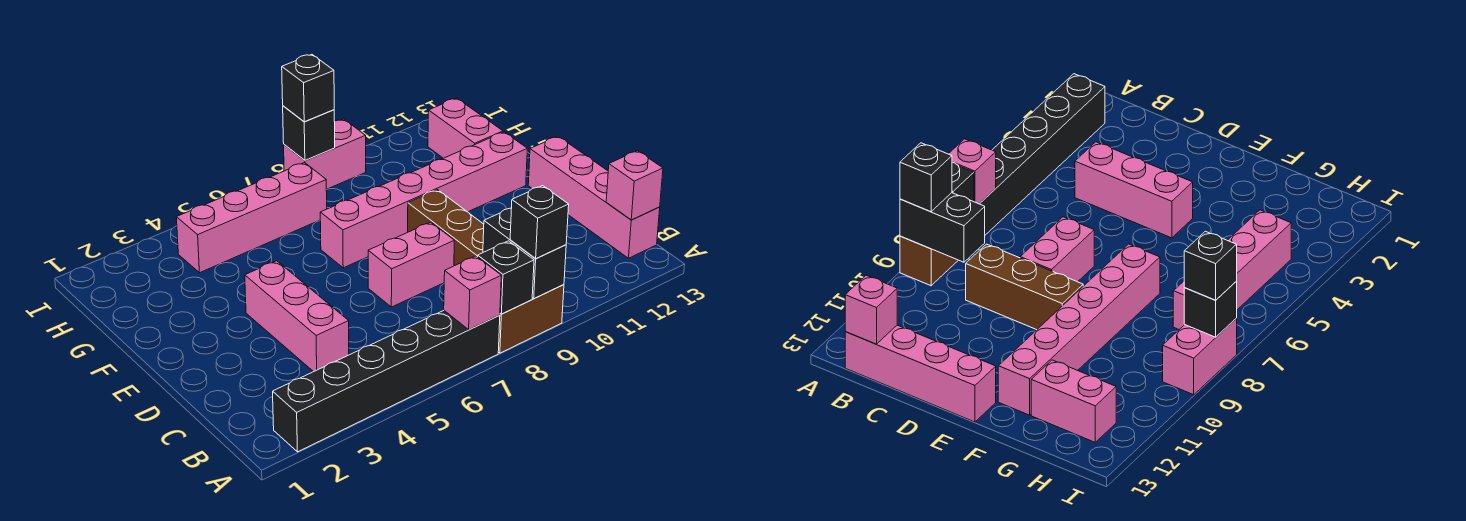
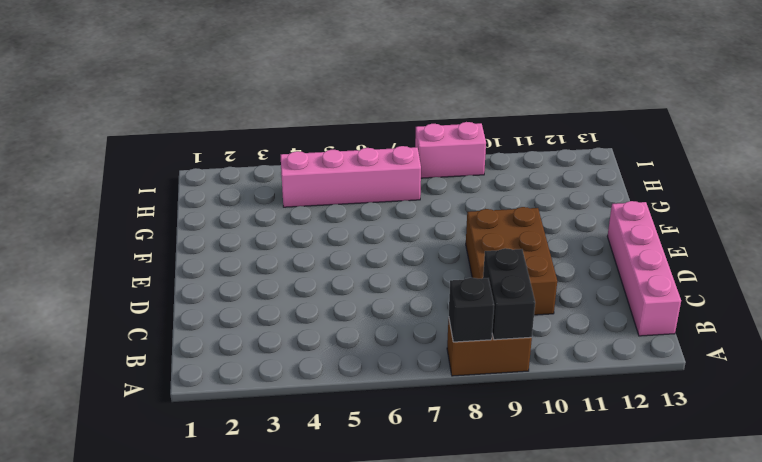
brown brick C9:E10 level 1 -> brown brick C9:E9 level 1
none -> black brick A2:A7 level 1
none -> pink brick C4:E4 level 1
none -> pink brick D7:D8 level 1

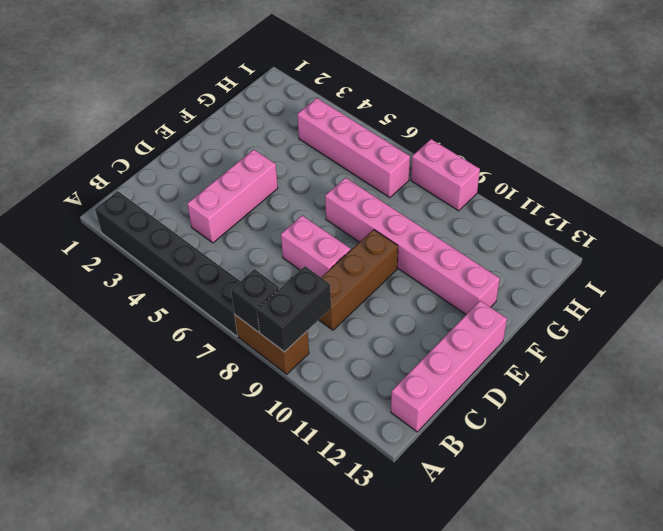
none -> pink brick G12:H12 level 1
none -> pink brick A7 level 2
none -> pink brick B13 level 2

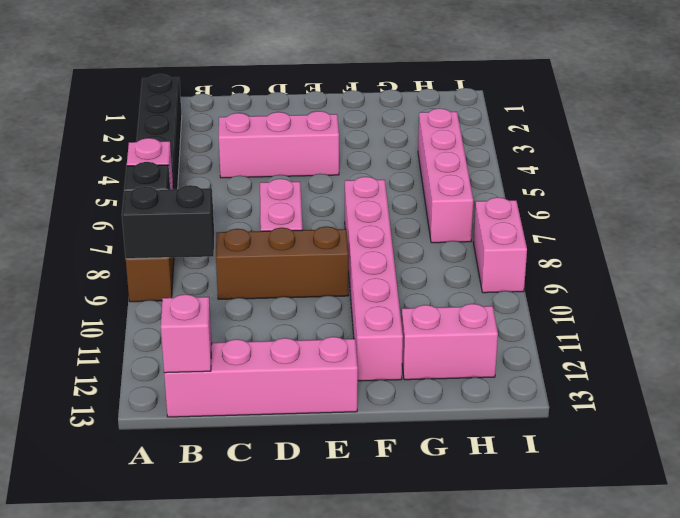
none -> black brick I8 level 2
none -> black brick A9 level 3
none -> black brick I8 level 3

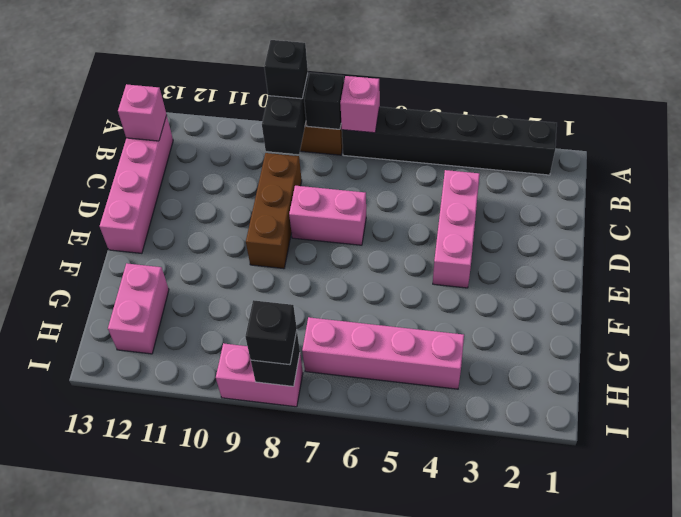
none -> pink brick F7:F12 level 1

